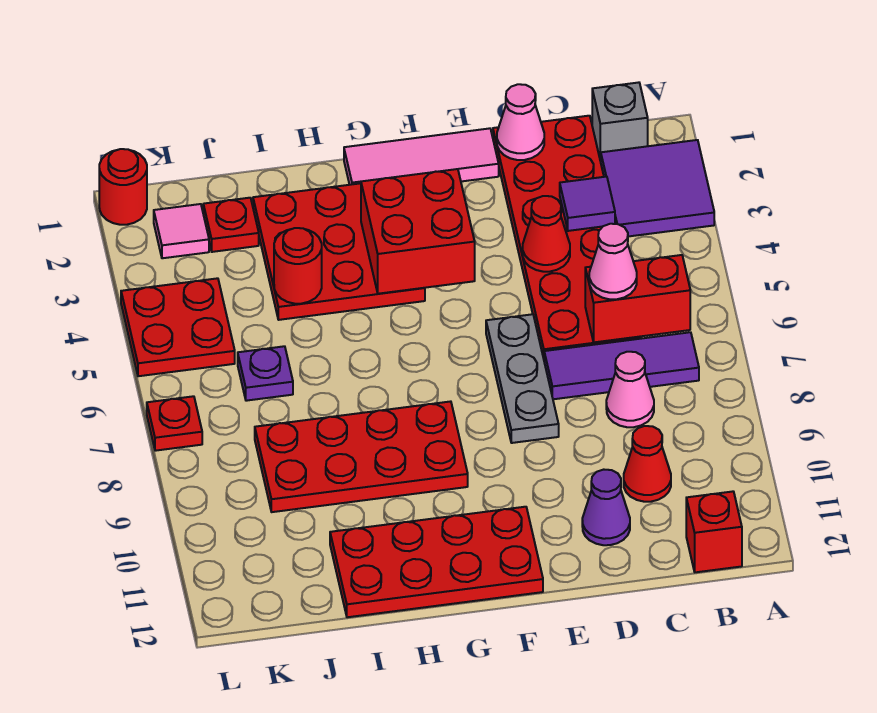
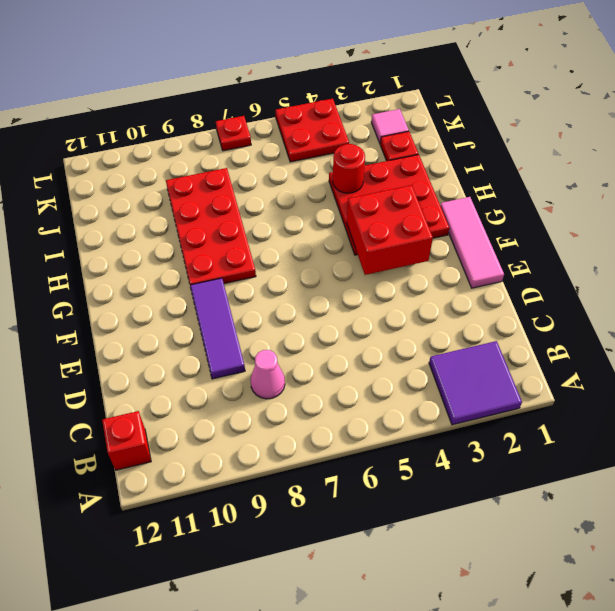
purple tile D9:F9 level 1 -> purple tile B7:D7 level 1
none -> grey brick B1 level 1
none -> red plate C1:D6 level 1
none -> red cone C10 level 1

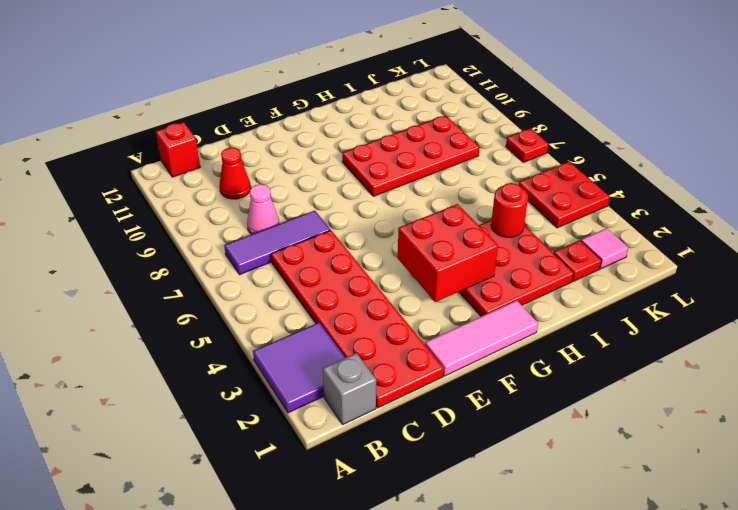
none -> purple cone D11 level 1
none -> grey plate E6:E8 level 1
none -> red plate F11:I12 level 1

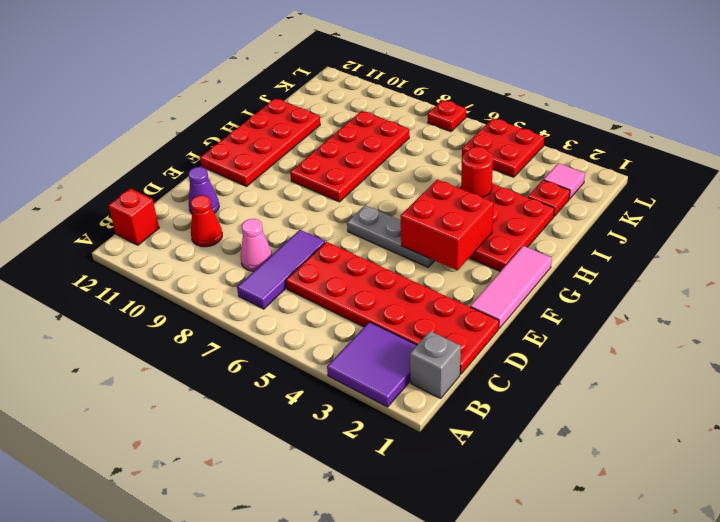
grey plate F4:F6 level 1 -> grey plate E6:E8 level 1
none -> purple plate J6 level 1
none -> red round brick L1 level 1
none -> red brick B6:C6 level 2

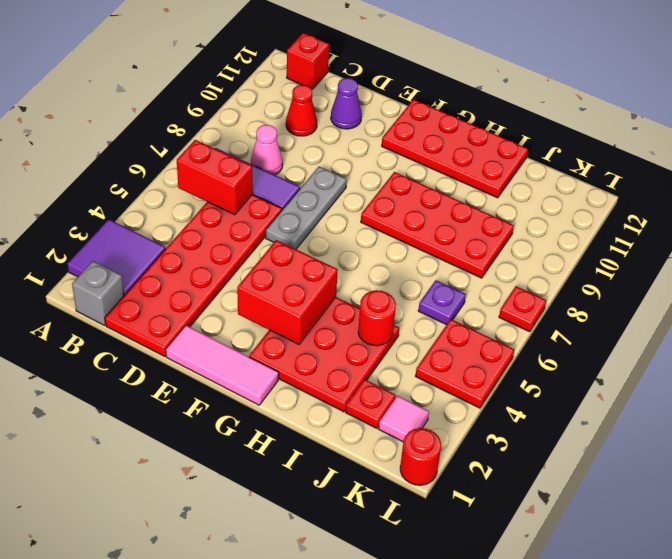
none -> purple tile C3 level 2
none -> pink cone D1 level 2
none -> red cone D4 level 2

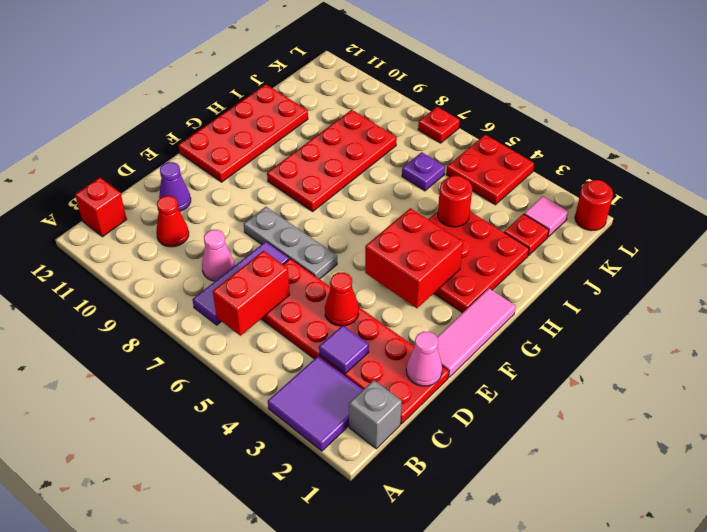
none -> pink cone C6 level 3

